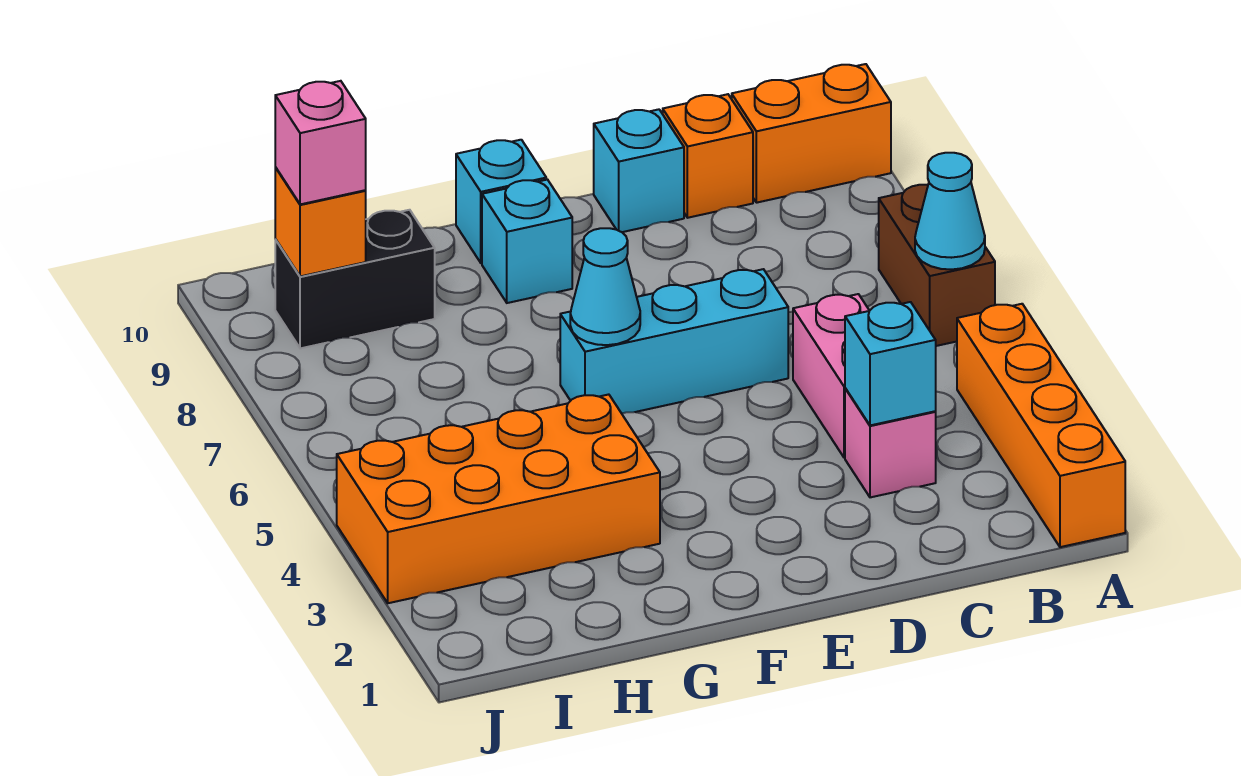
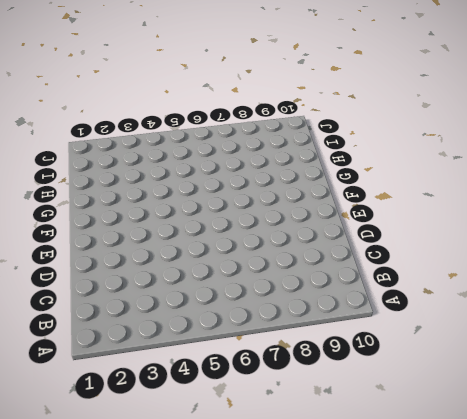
none -> orange brick A1:A4 level 1
none -> brown brick A6:A7 level 1
none -> orange brick A10:B10 level 1

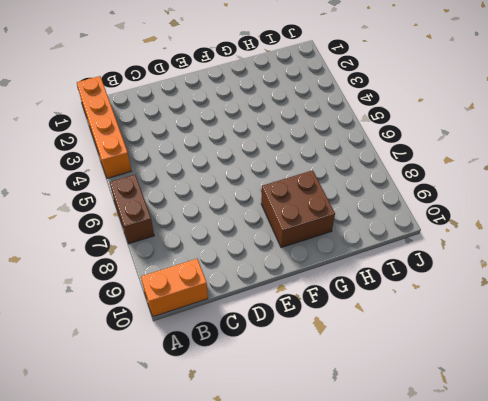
brown brick F8:G9 level 1 -> cyan brick F9 level 1
none -> pink brick C3 level 1
none -> pink brick C4:C5 level 1
none -> orange brick C10 level 1

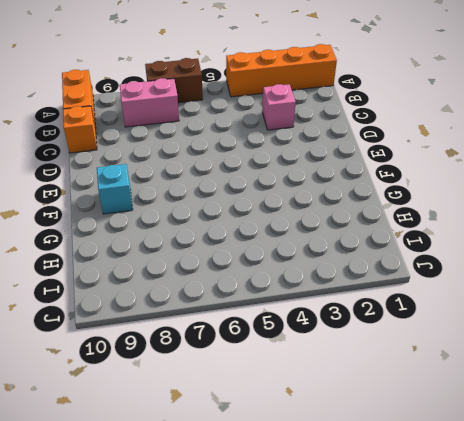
pink brick B7:B8 level 1 -> pink brick C4:C5 level 1
none -> cyan brick D6:F6 level 1
none -> cyan brick D10 level 1
none -> cyan brick F10 level 1

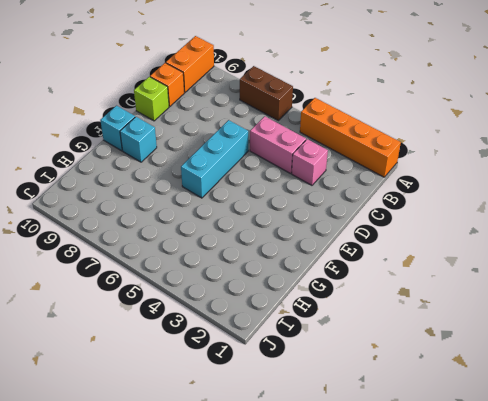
lime brick D10 level 1 -> cyan brick D10 level 1
none -> orange brick G3:J4 level 1
none -> black brick H9:I9 level 1
none -> cyan cone A6 level 2

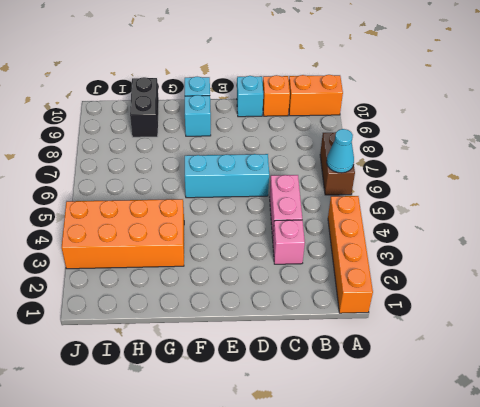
black brick H9:H10 level 1 -> black brick H9:I9 level 1
none -> cyan brick C3 level 2
none -> cyan cone F6 level 2
none -> orange brick I9 level 2

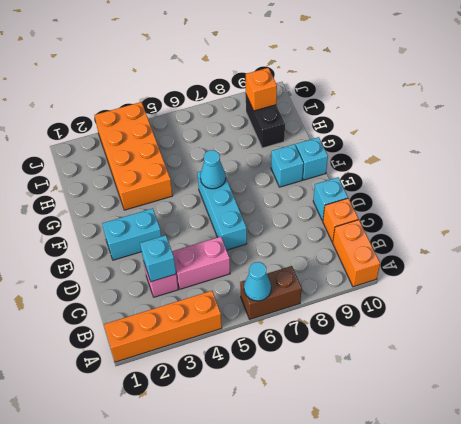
cyan brick E2:E3 level 1 -> none
none -> pink brick I9 level 3

